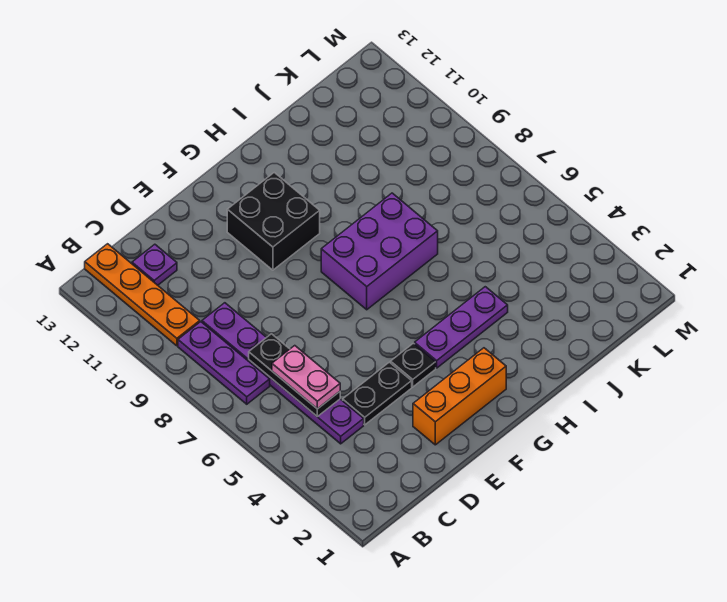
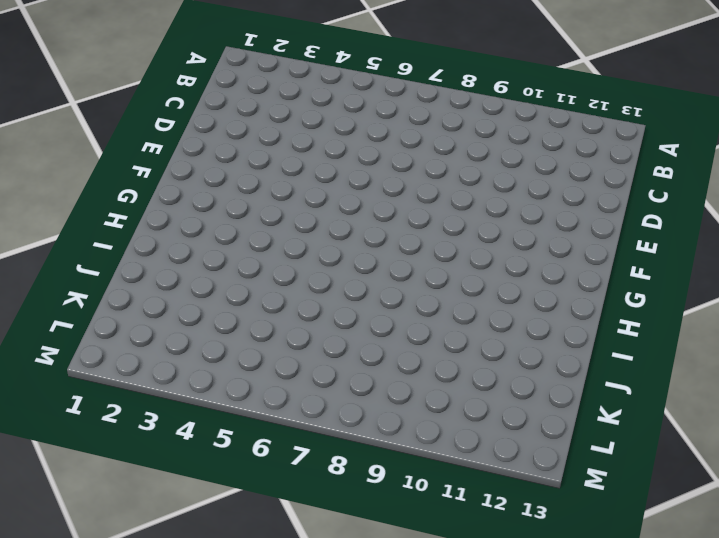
none -> purple plate B7:B9 level 1
none -> orange plate B10:B13 level 1
none -> purple plate C4:C9 level 1

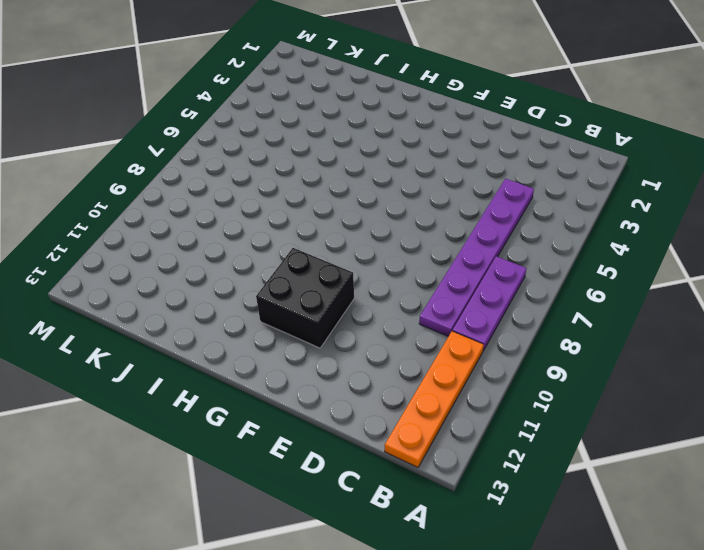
none -> purple plate C12 level 1
none -> black plate D4:E4 level 1
none -> orange brick E2:G2 level 1

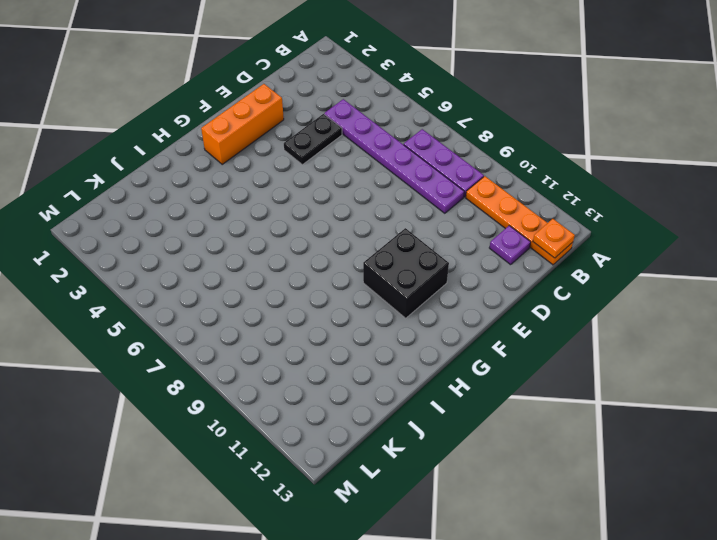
orange plate B13 level 2 -> none
none -> black plate F4 level 1
none -> purple plate G4:I4 level 1
none -> purple brick G7:I8 level 1

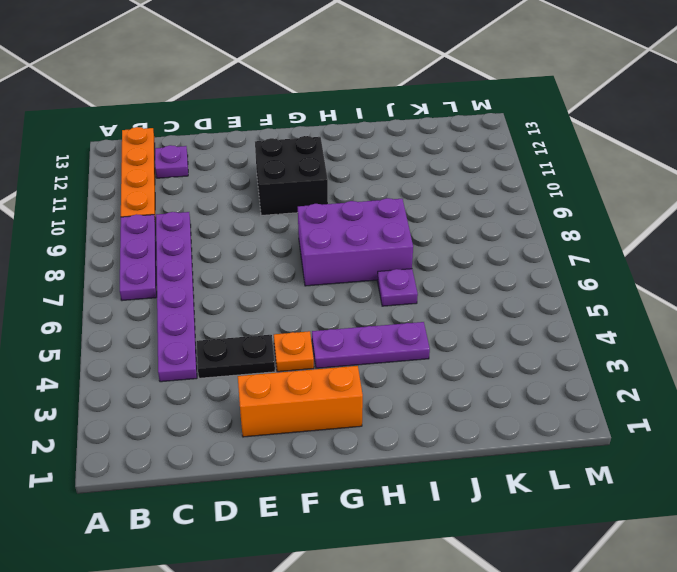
orange plate F4 level 1 -> black plate F4 level 1
purple plate I6 level 1 -> none
none -> black plate C5:C7 level 2
none -> pink plate C5:C6 level 3

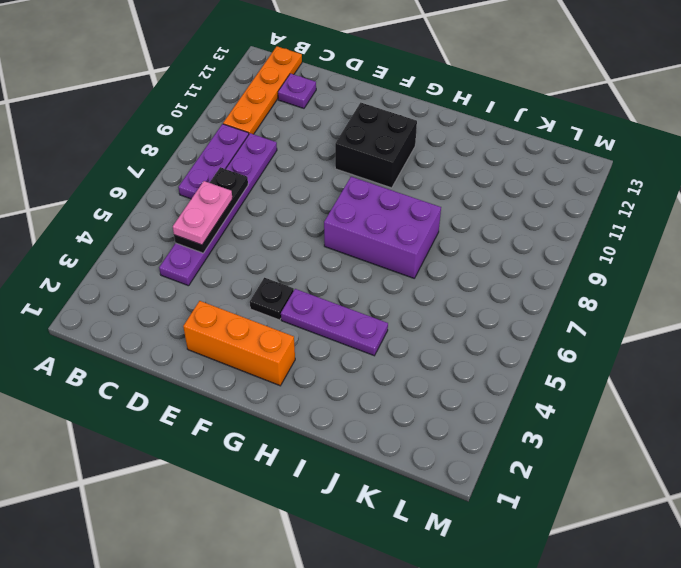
none -> black plate D4:E4 level 1

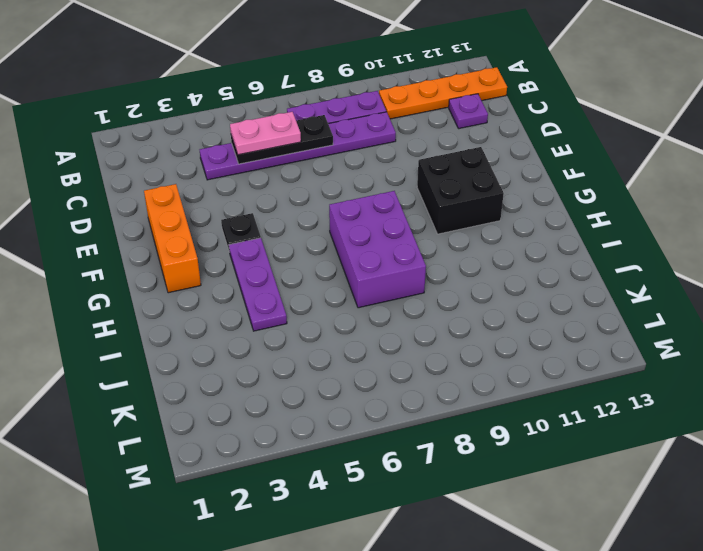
none -> black plate D4:E4 level 1

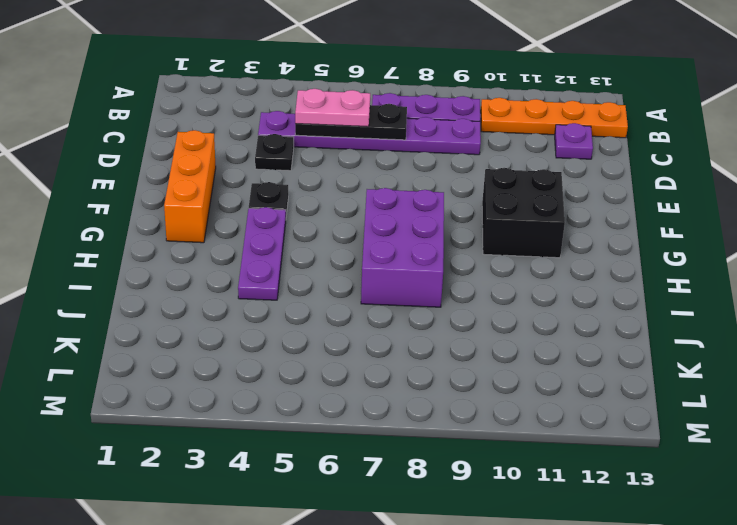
black plate D4 level 1 -> black plate D4:E4 level 1

